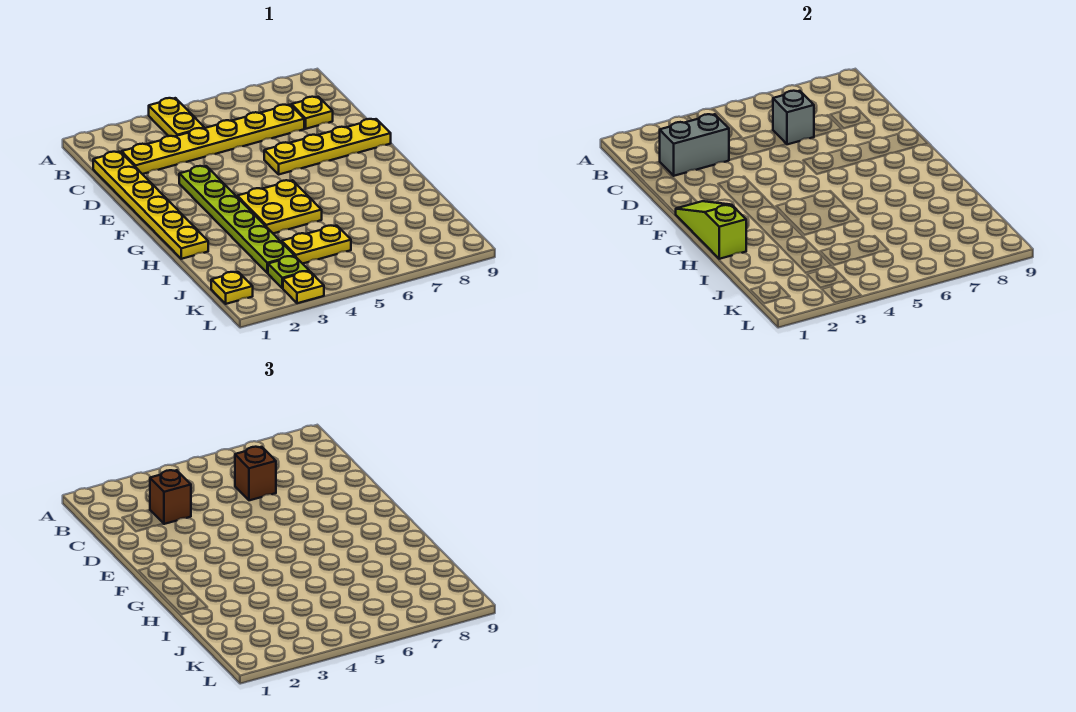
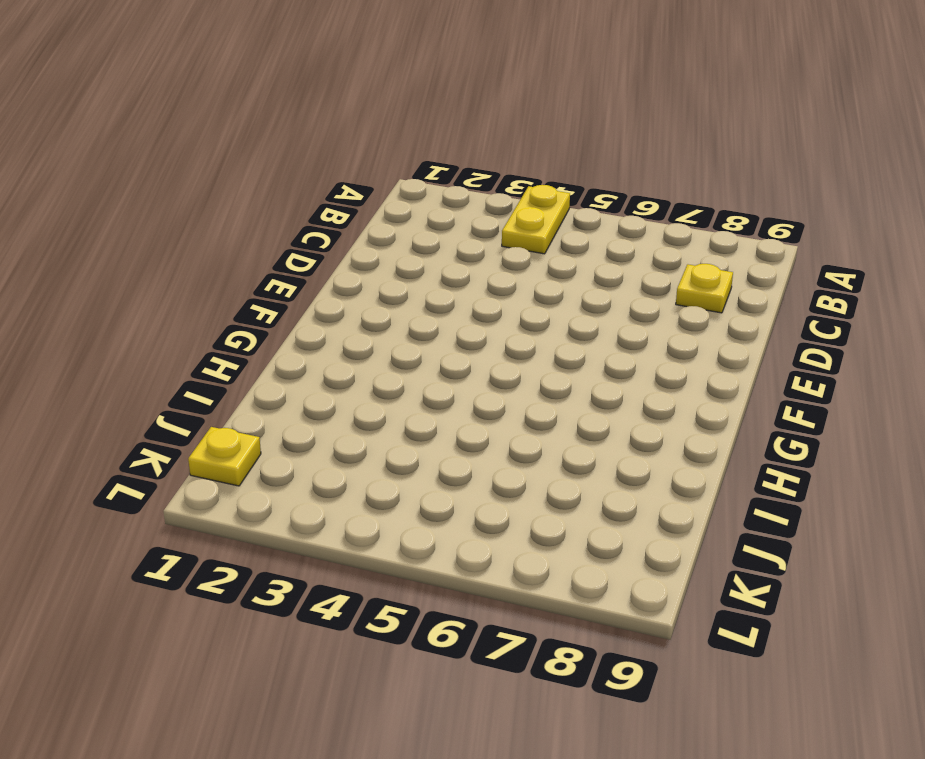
none -> yellow plate C1:H1 level 1
none -> yellow plate C2:C7 level 1
none -> lime plate E3:J3 level 1

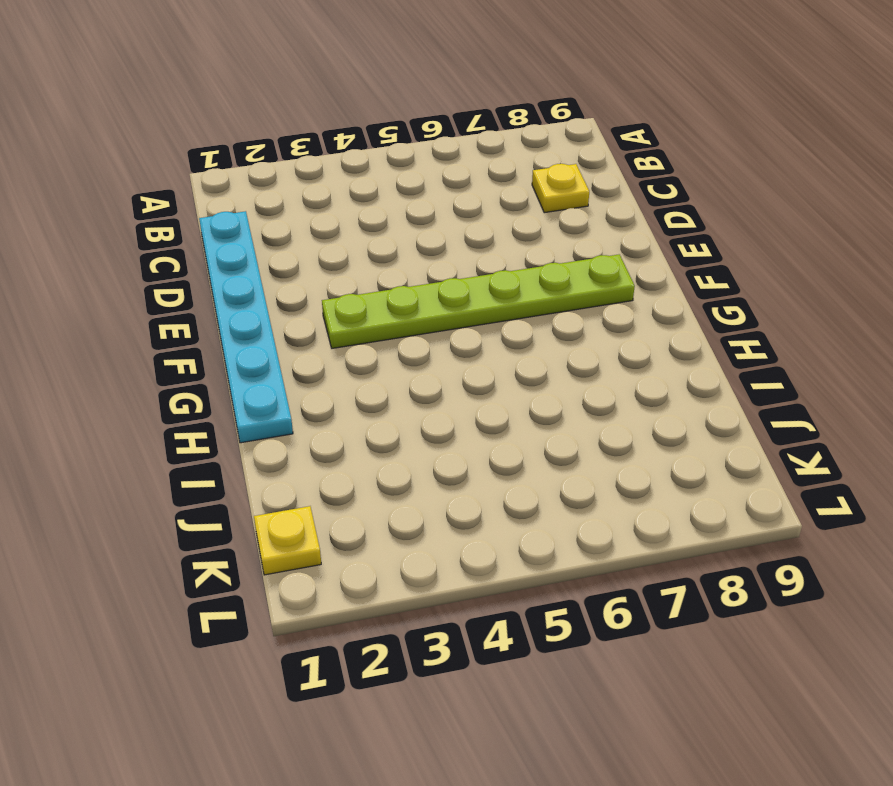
cyan plate C1:H1 level 1 -> yellow plate C1:H1 level 1
lime plate F3:F8 level 1 -> lime plate E3:J3 level 1
none -> yellow plate A4:B4 level 1
none -> yellow plate C2:C7 level 1
none -> yellow plate E6:E9 level 1

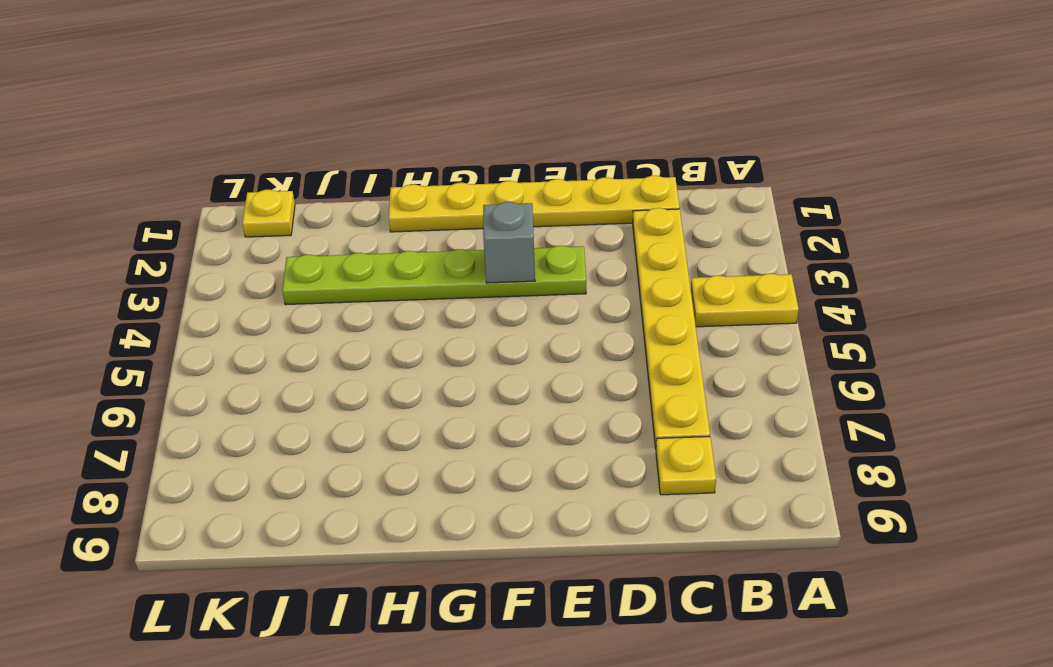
grey brick F3 level 2 -> grey brick C6 level 2
none -> yellow plate E6:E9 level 1
none -> yellow plate G4:H5 level 1
none -> yellow plate J4:J5 level 1

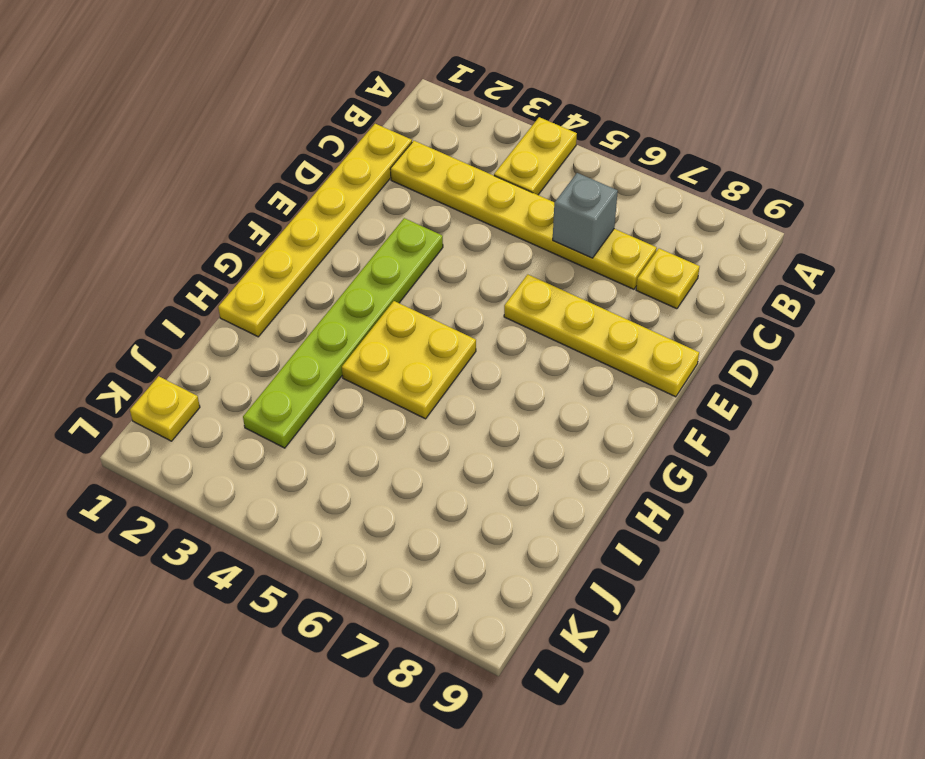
none -> yellow plate J4:J5 level 1
none -> lime plate K3 level 1
none -> yellow plate L3 level 1

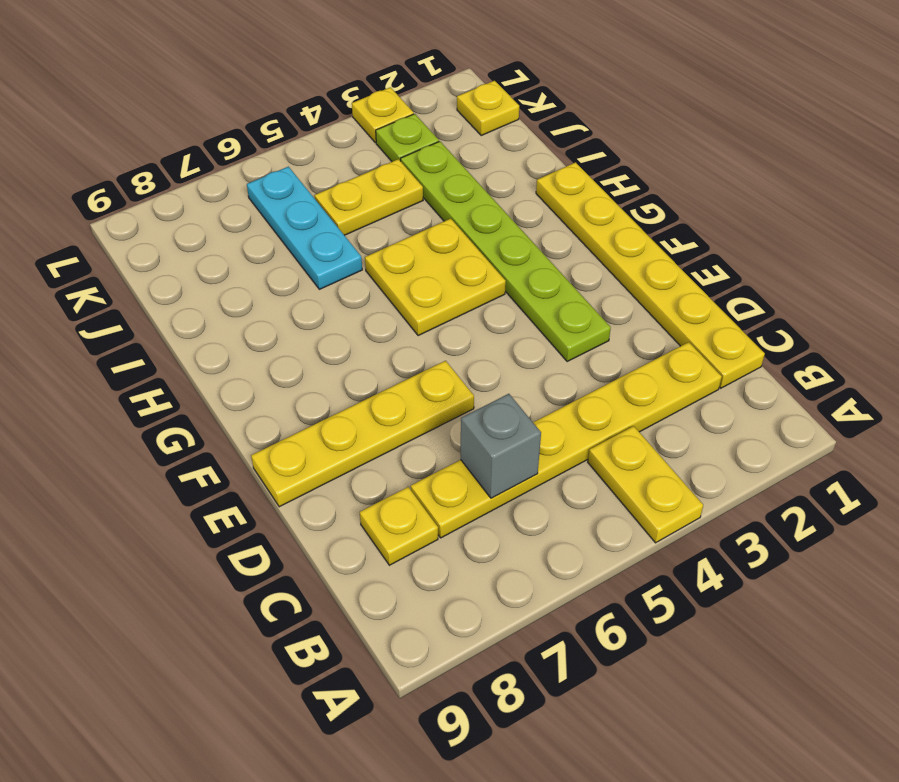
cyan plate I6:K6 level 1 -> none
none -> grey brick C2:C3 level 2
none -> lime slope F1:H1 level 2 top H
none -> brown brick C3 level 3

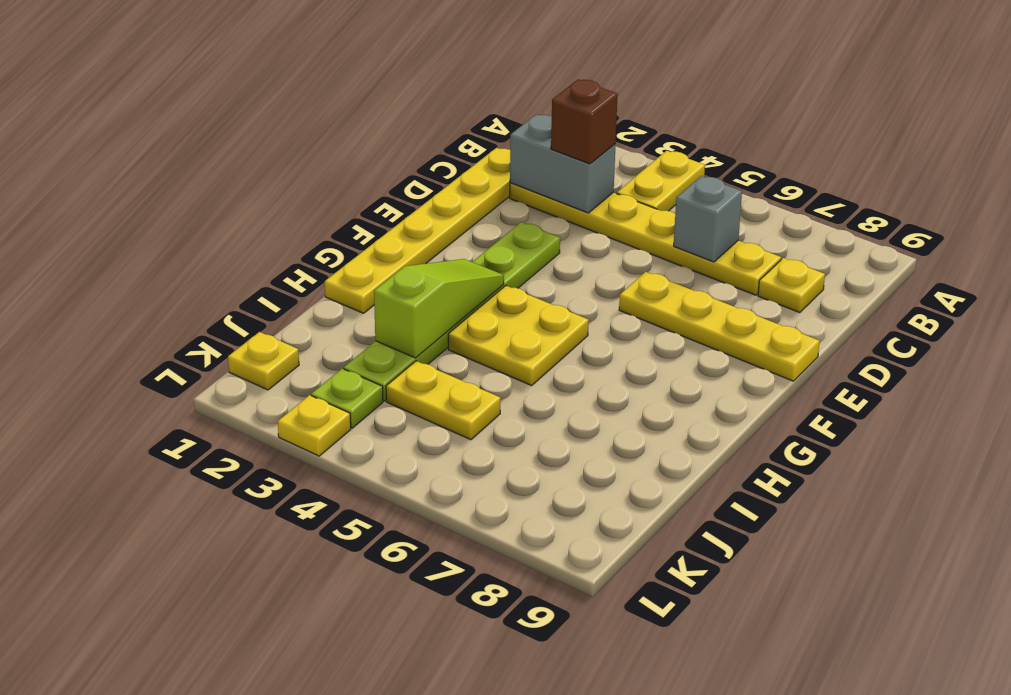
lime slope G3:I3 level 2 top I -> lime slope F1:H1 level 2 top H
none -> brown brick C6 level 3

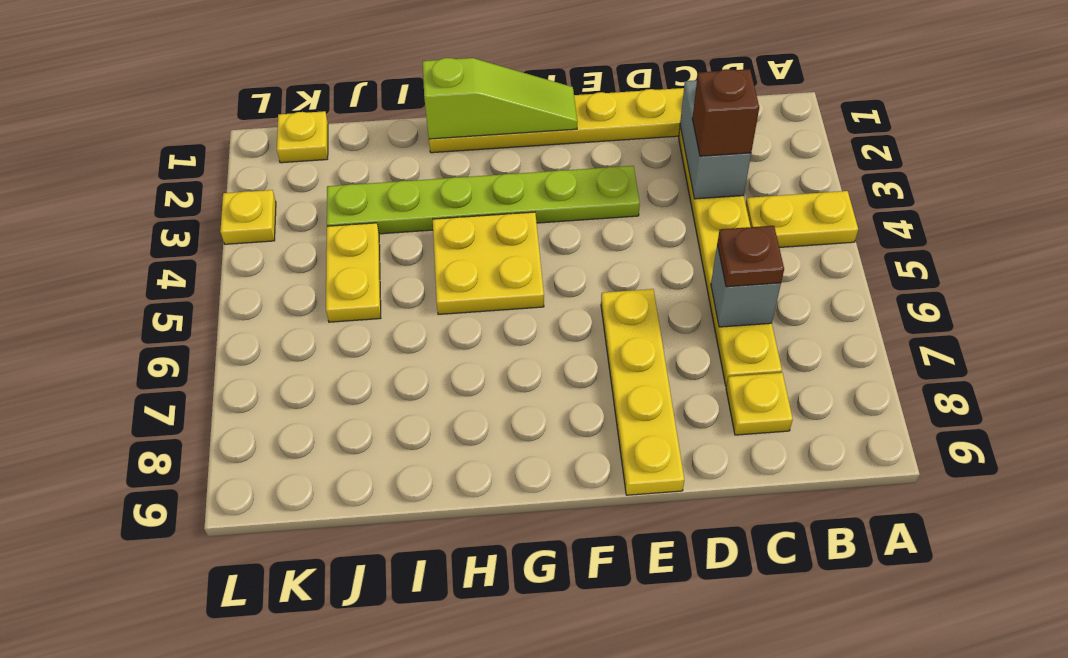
brown plate C6 level 3 -> brown brick C6 level 3
none -> lime plate K3 level 1

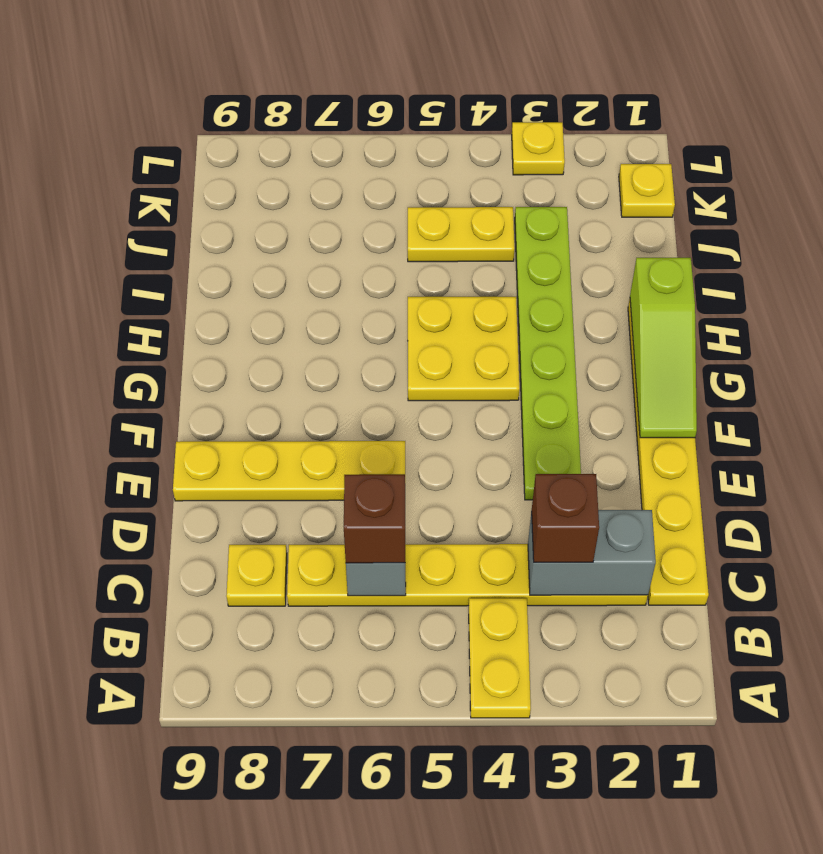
none -> lime plate K3 level 1

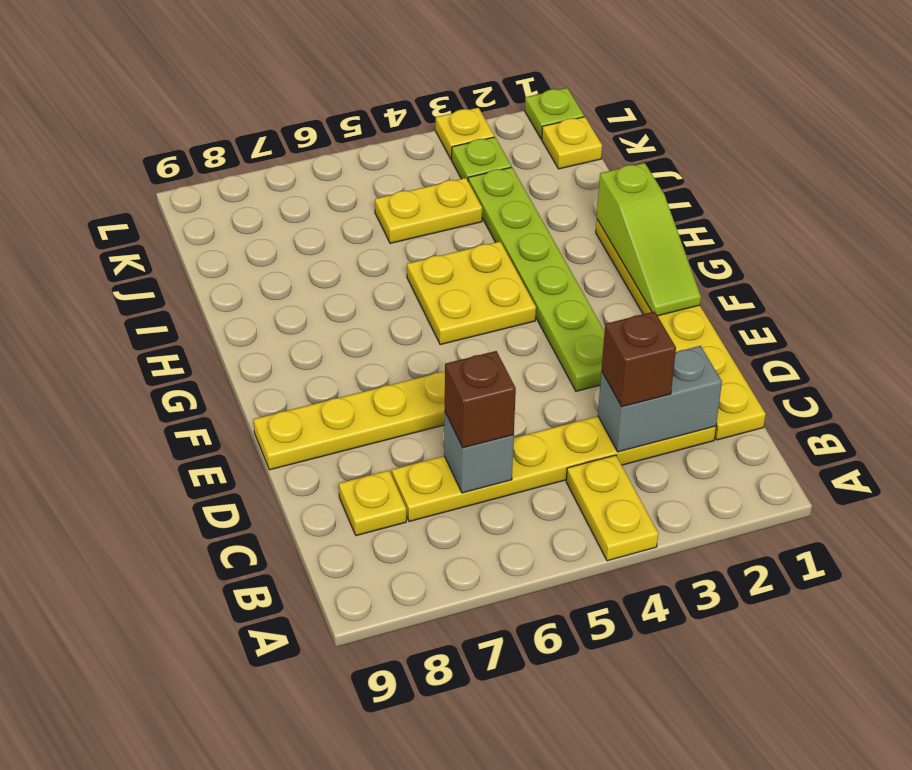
lime plate L1 level 1 -> none

